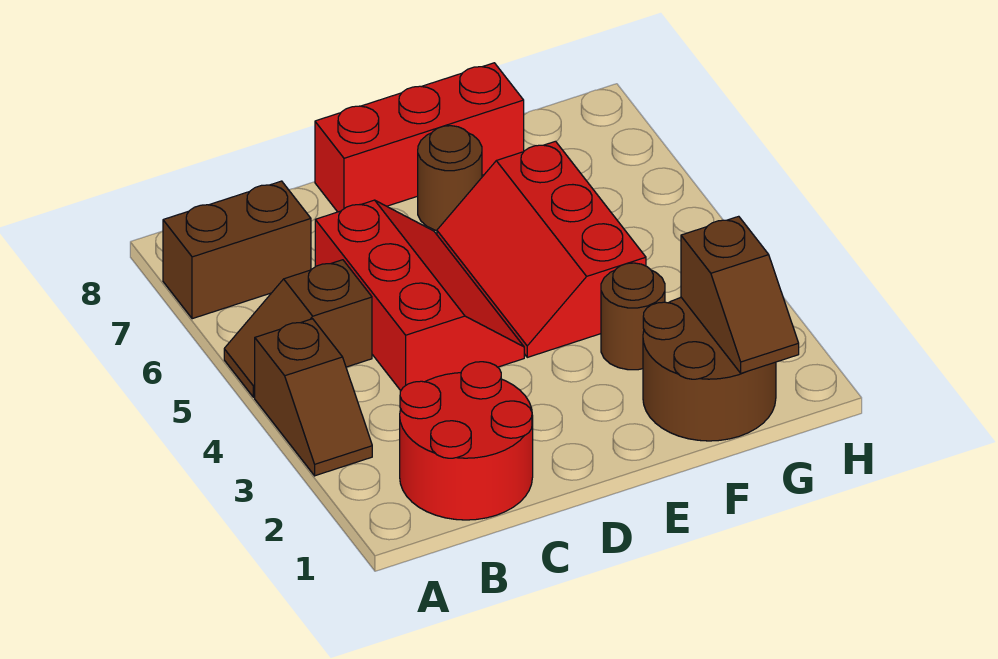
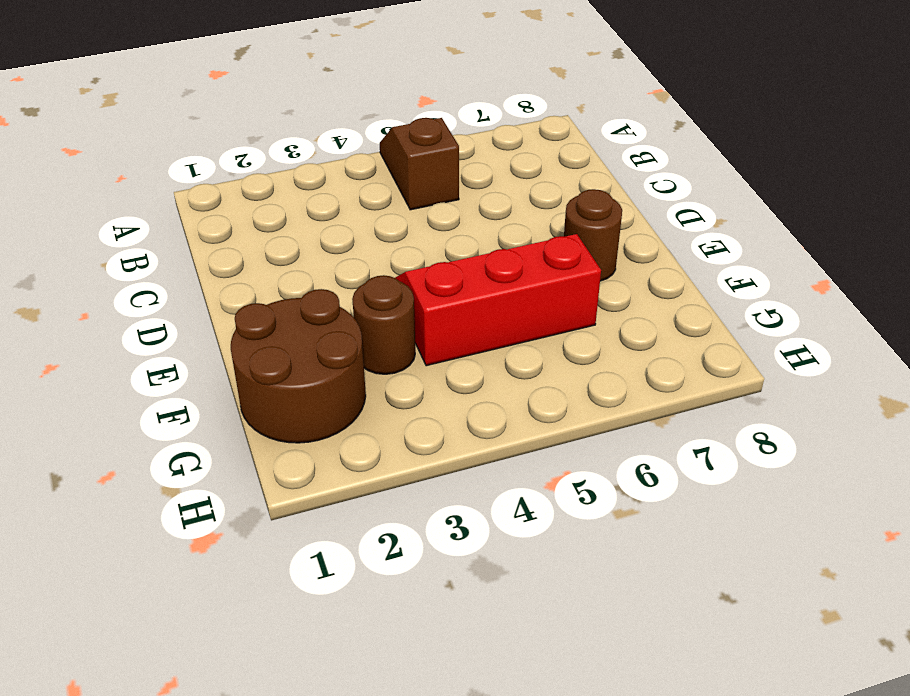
none -> brown slope A3:A4 level 1 top 4
none -> brown brick A7:B7 level 1

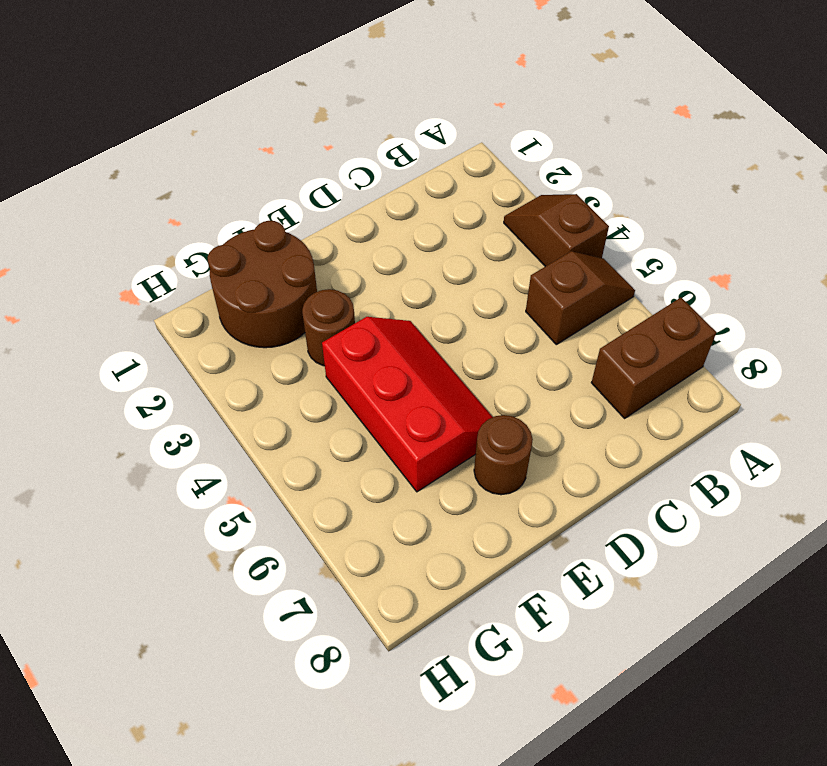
none -> red round brick B1:C2 level 1
none -> red slope C4:D6 level 1 top C

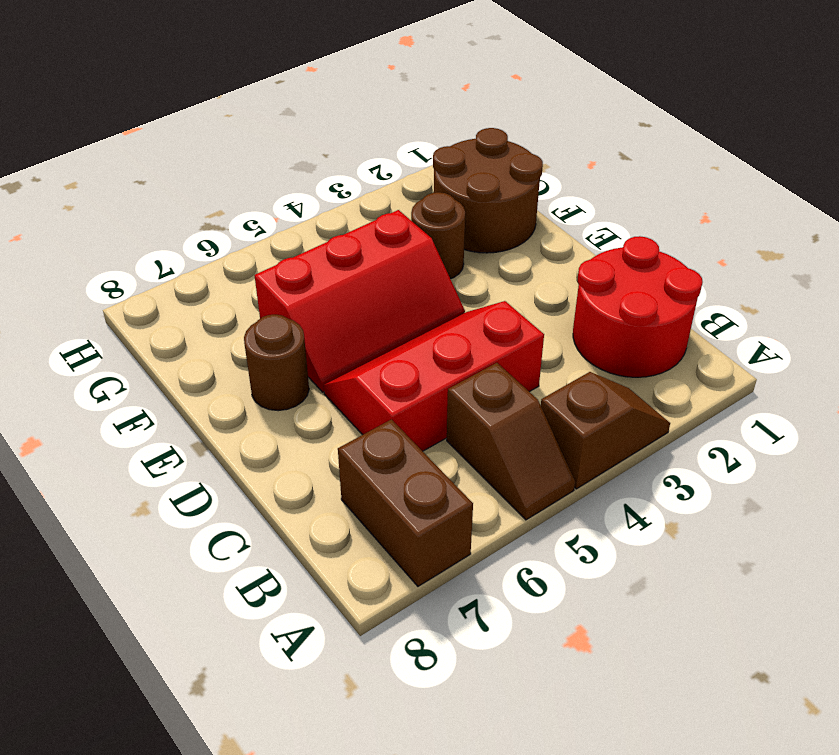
none -> red brick D8:F8 level 1
none -> brown slope G1:G2 level 2 top 2

